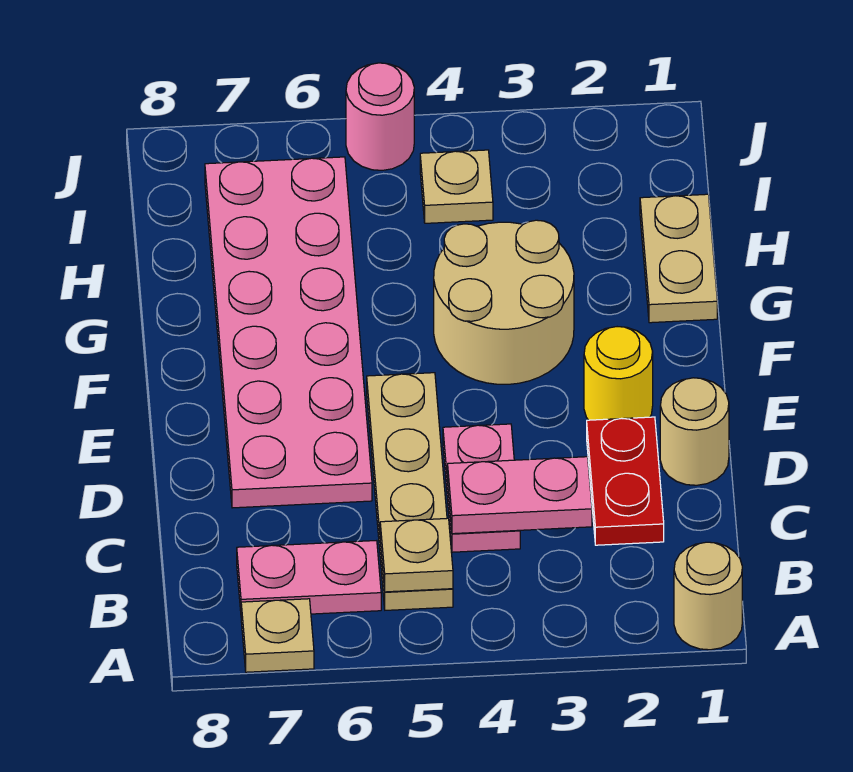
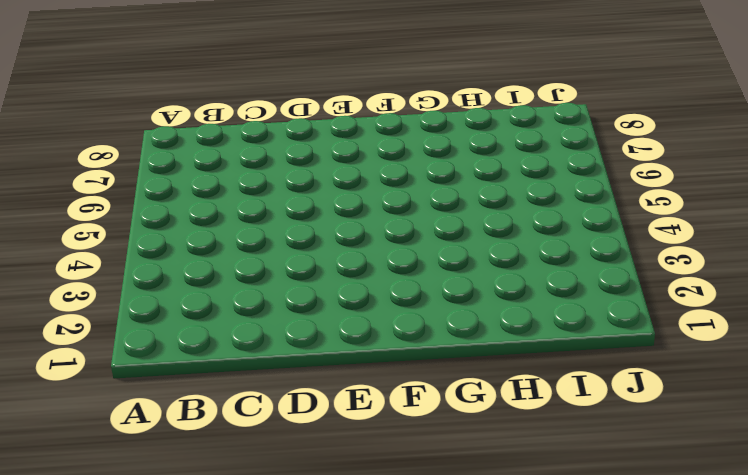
none -> tan round brick A1 level 1
none -> tan plate A7 level 1
none -> tan plate B5:E5 level 1

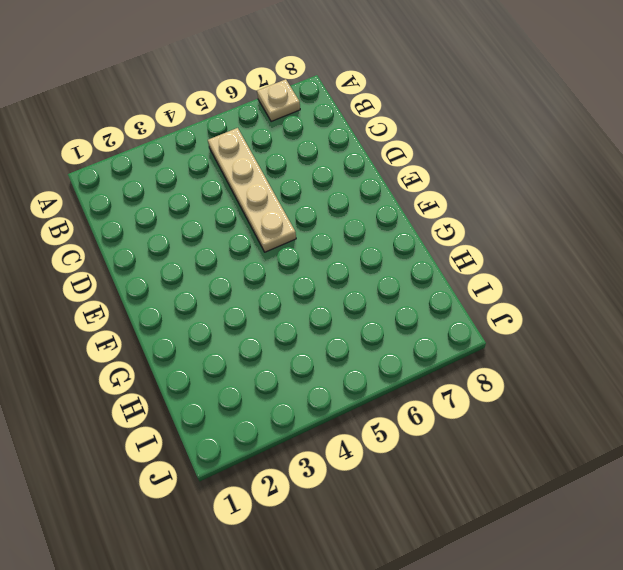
none -> tan round brick A1 level 1
none -> pink plate B6:B7 level 1
none -> red plate C2:D2 level 1

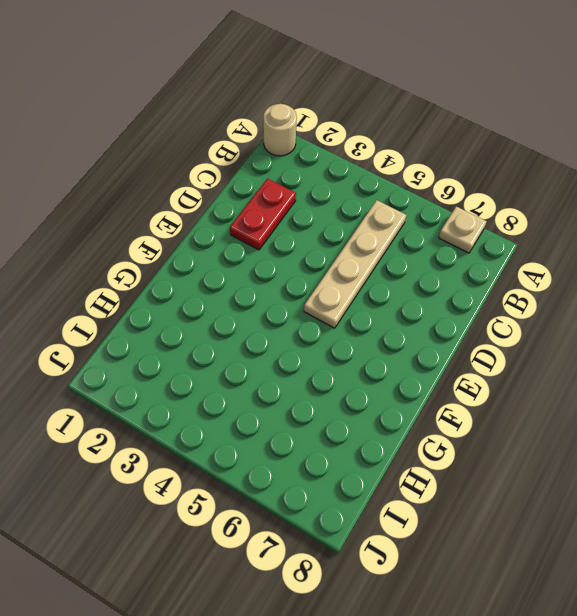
none -> pink plate B6:B7 level 1
none -> pink plate C4:D4 level 1
none -> tan round brick D1 level 1

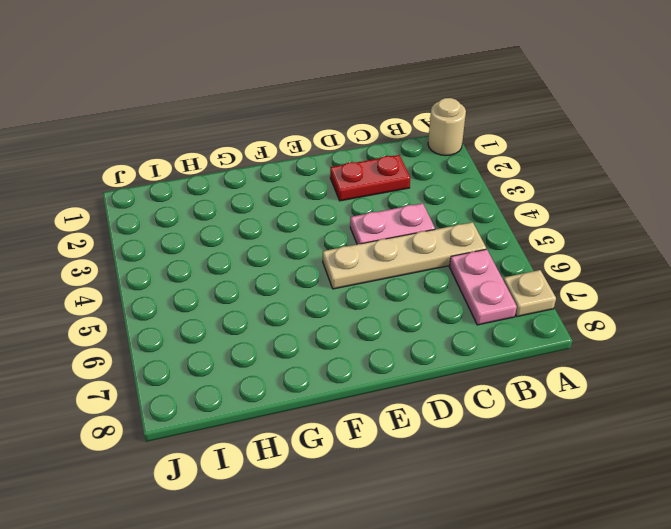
none -> tan round brick D1 level 1
none -> pink plate D6:I7 level 1
none -> yellow round brick E2 level 1

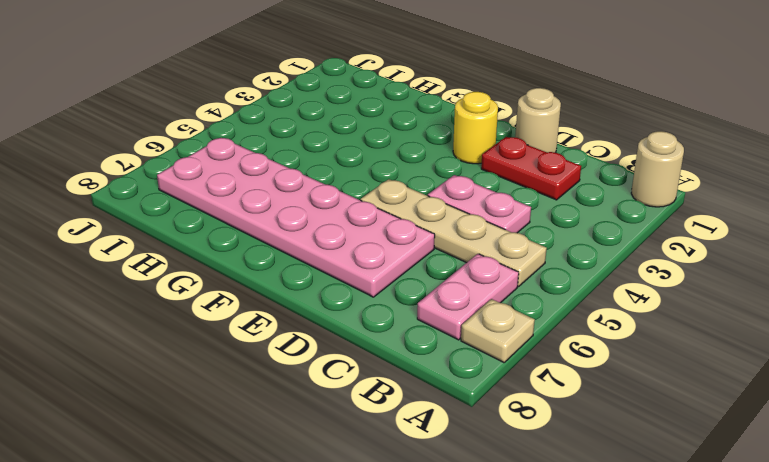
none -> tan round brick F3:G4 level 1
none -> tan plate G1:H1 level 1
none -> tan plate I4 level 1

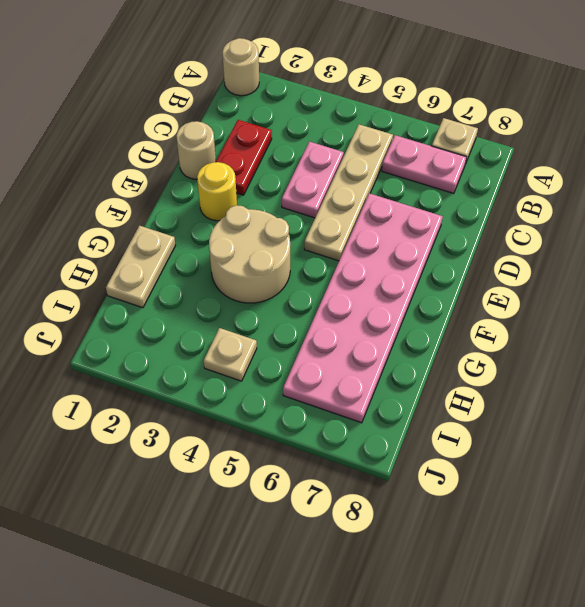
none -> pink round brick J5 level 1
none -> tan plate B5 level 2
none -> pink plate C3:C4 level 2

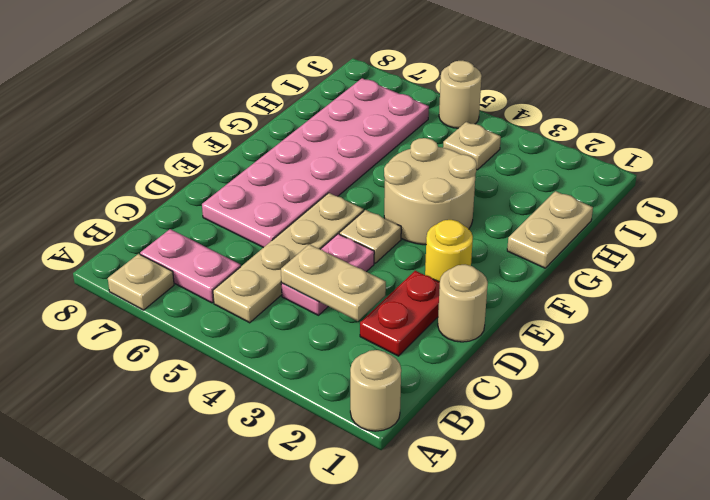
tan plate C3:C4 level 2 -> pink plate C3:C4 level 2
tan plate E4 level 1 -> tan plate B5 level 2
tan round brick J5 level 1 -> pink round brick J5 level 1

